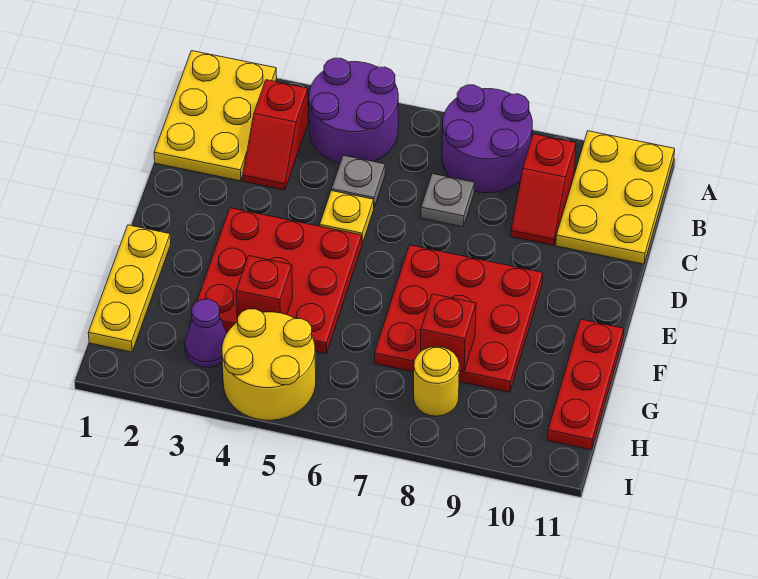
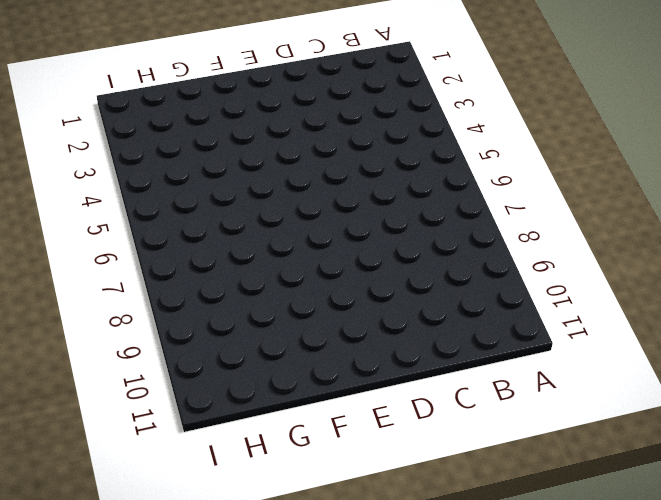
none -> yellow plate A1:C2 level 1
none -> purple round brick A4:B5 level 1
none -> purple round brick A7:B8 level 1

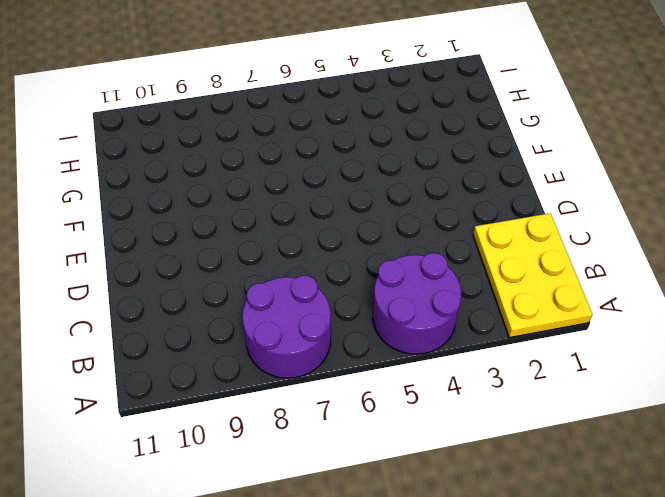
none -> yellow plate A10:C11 level 1
none -> red slope B3:C3 level 1 top B
none -> red slope B9:C9 level 1 top B

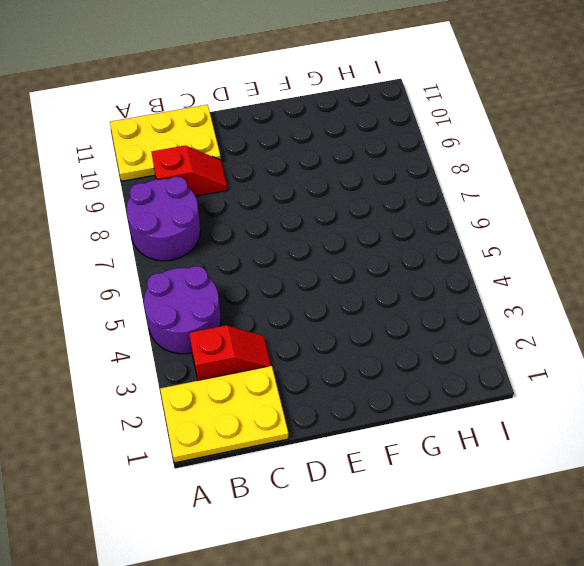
none -> grey plate C5 level 1
none -> grey plate C7 level 1
none -> yellow plate D5 level 1

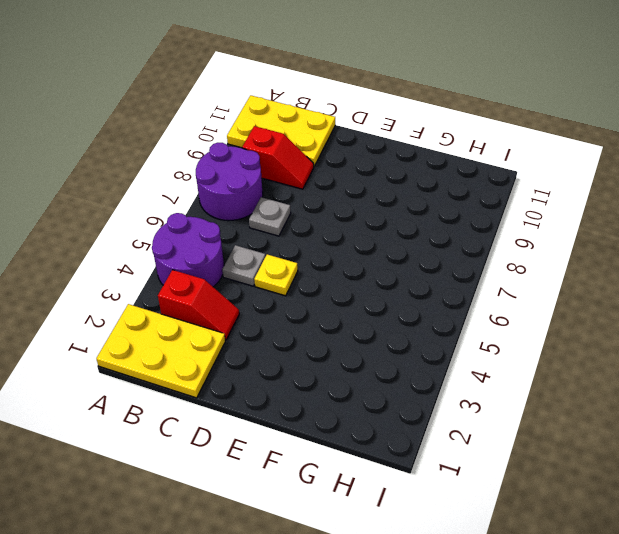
none -> red plate E3:G5 level 1
none -> red plate E7:G9 level 1
none -> yellow plate F1:H1 level 1

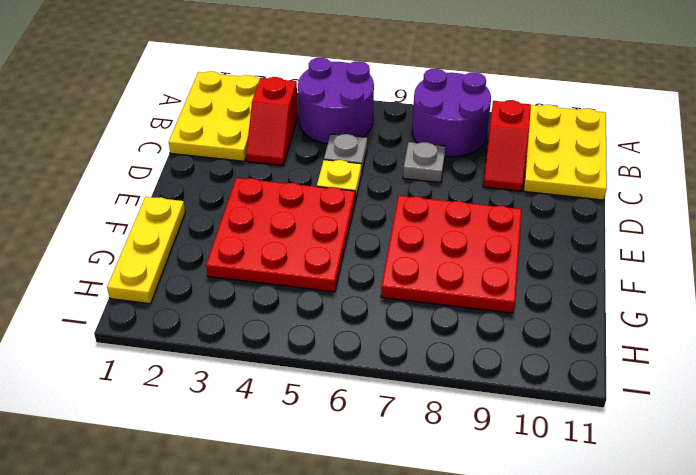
none -> red plate F11:H11 level 1
none -> purple cone H3 level 1
none -> yellow round brick H4:I5 level 1

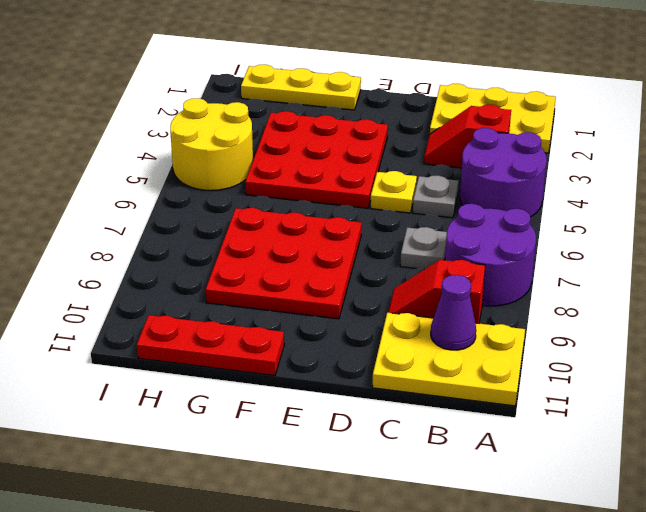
purple cone B10 level 2 -> purple cone H3 level 1
none -> yellow round brick H8 level 1
none -> red brick G4 level 2
none -> red brick G8 level 2

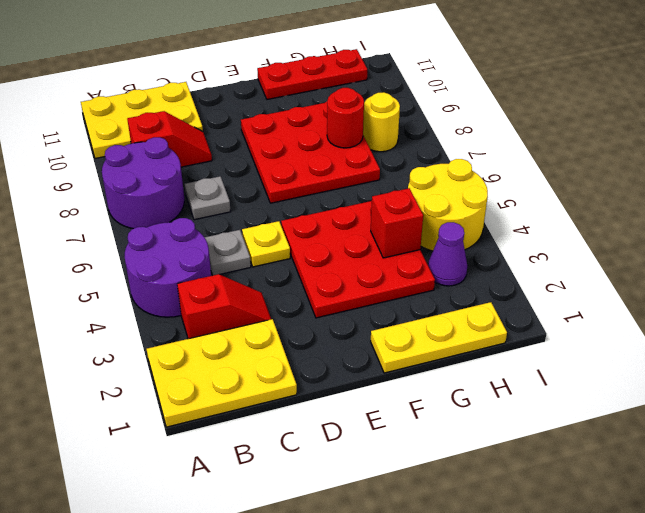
red round brick G8 level 2 -> red brick G8 level 2

